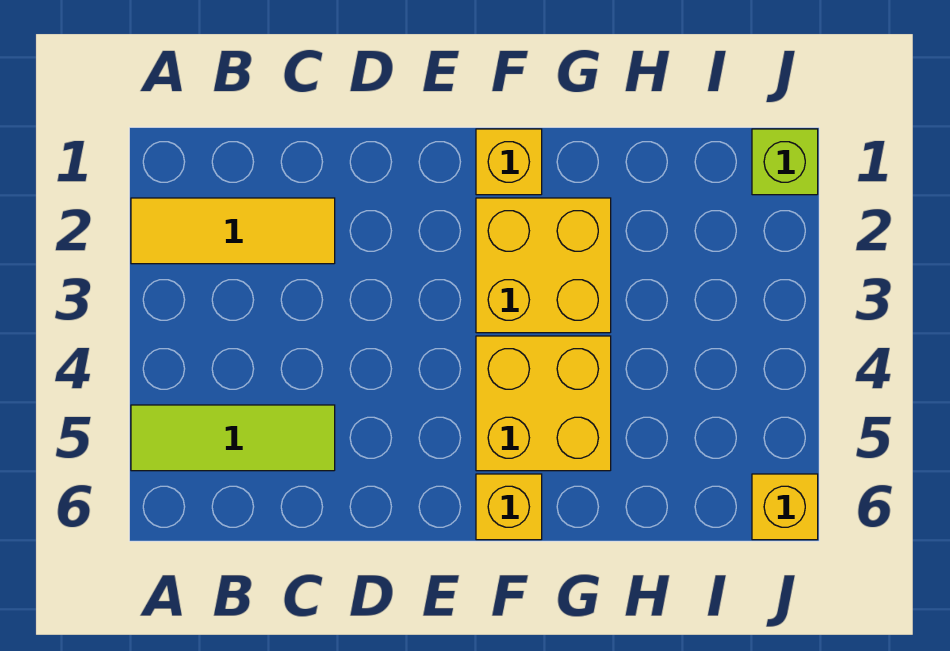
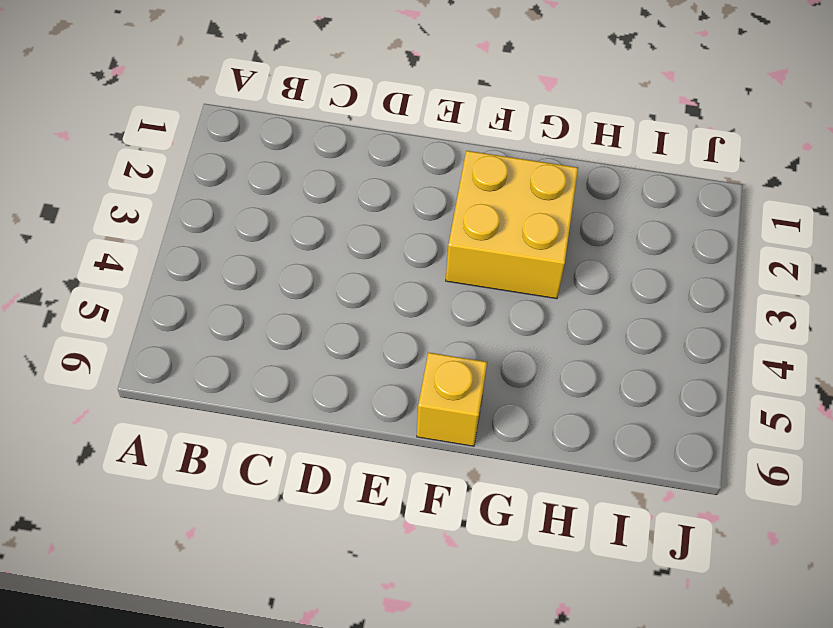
none -> yellow tile A2:C2 level 1
none -> lime tile A5:C5 level 1

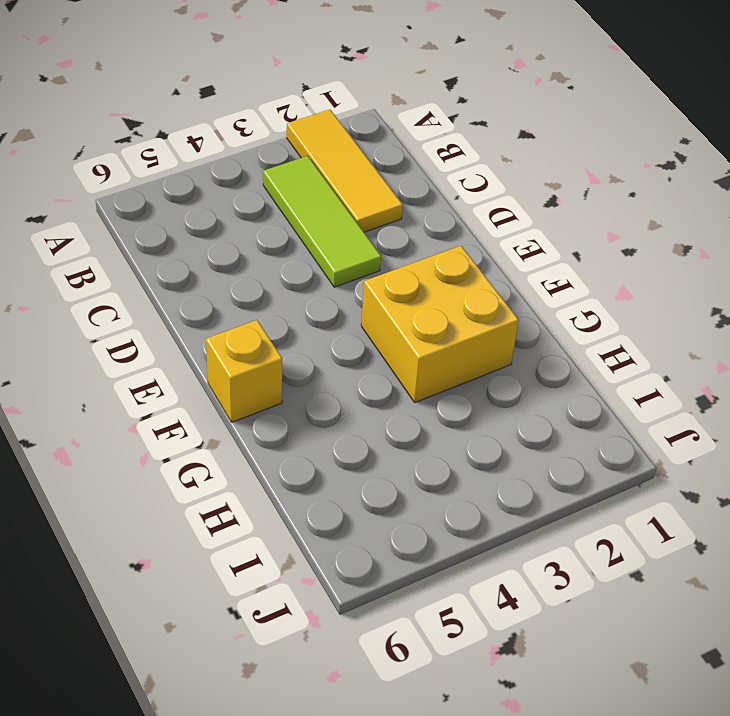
lime tile B3:D3 level 1 -> lime tile A5:C5 level 1
none -> yellow brick F1 level 1
none -> yellow brick F4:G5 level 1

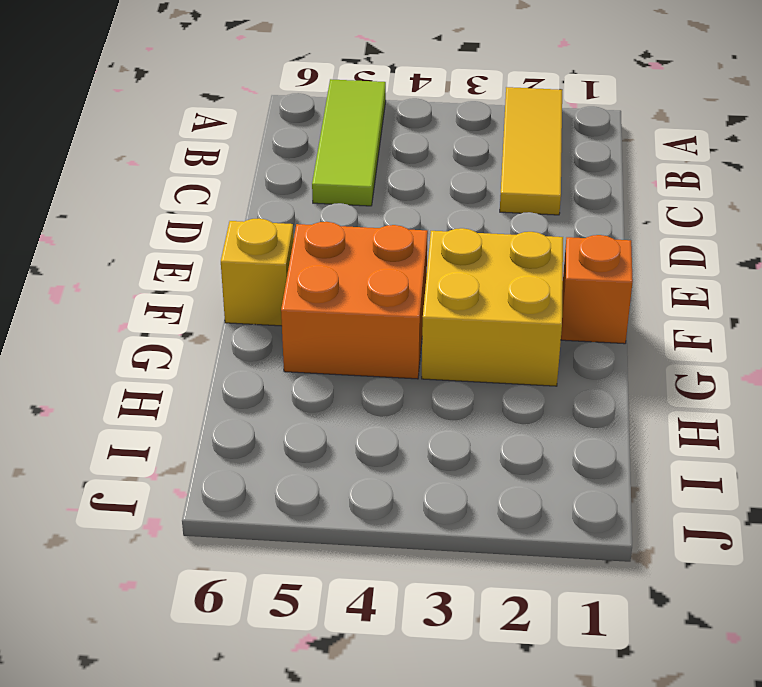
orange brick F1 level 1 -> yellow brick F1 level 1
orange brick F4:G5 level 1 -> yellow brick F4:G5 level 1
none -> lime brick J1 level 1
none -> yellow brick J6 level 1

